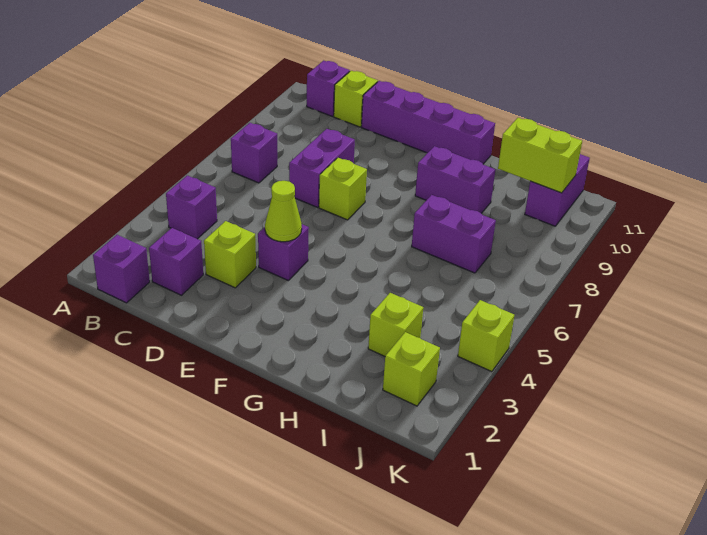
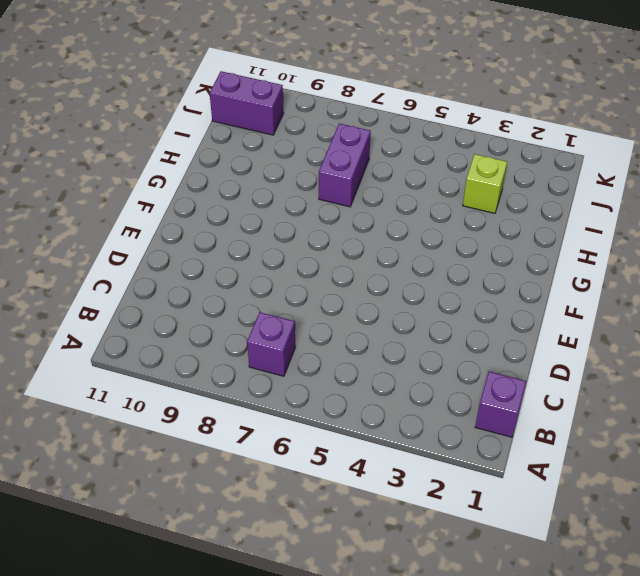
none -> purple brick B4 level 1
none -> purple brick B11 level 1
none -> purple brick C2 level 1

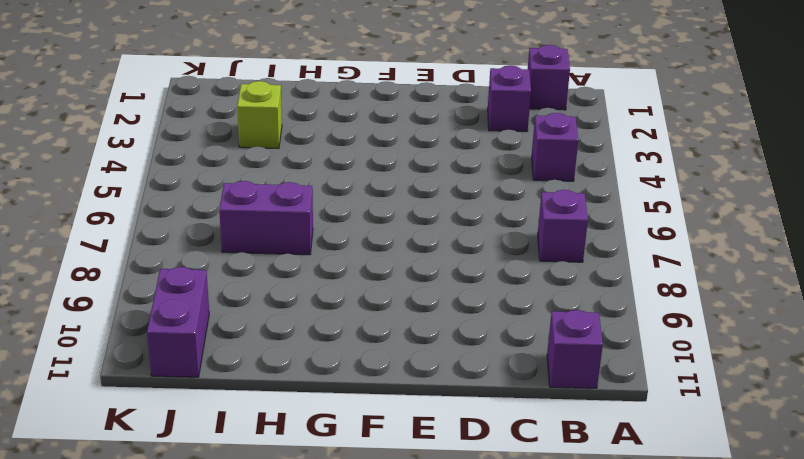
none -> lime brick C11 level 1
none -> lime brick D3 level 1
none -> purple brick D7:D8 level 1

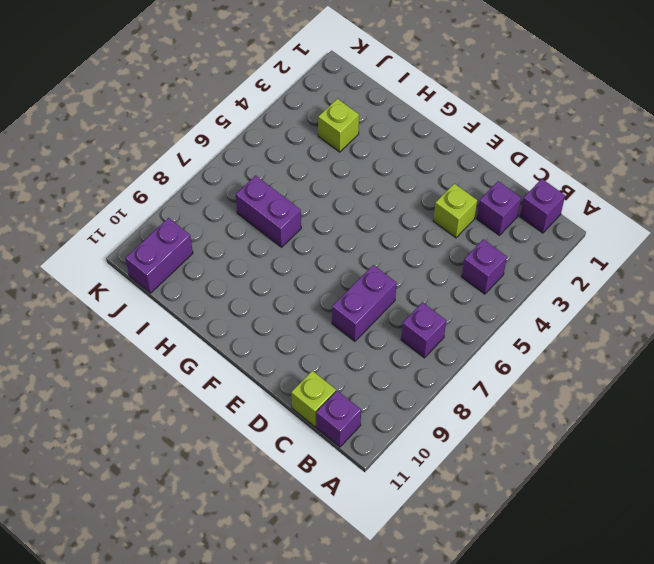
none -> purple brick D11:G11 level 1
none -> purple brick E4 level 1
none -> lime brick E7 level 1

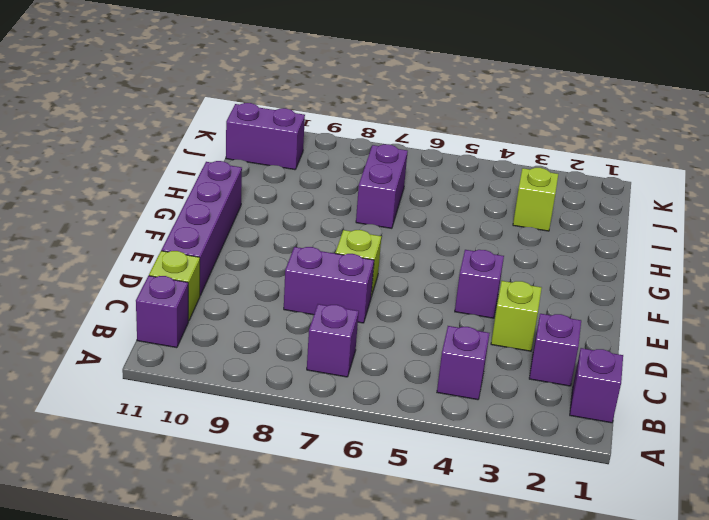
none -> purple brick G9:H9 level 1
none -> lime brick J2 level 1
none -> lime brick K4 level 1

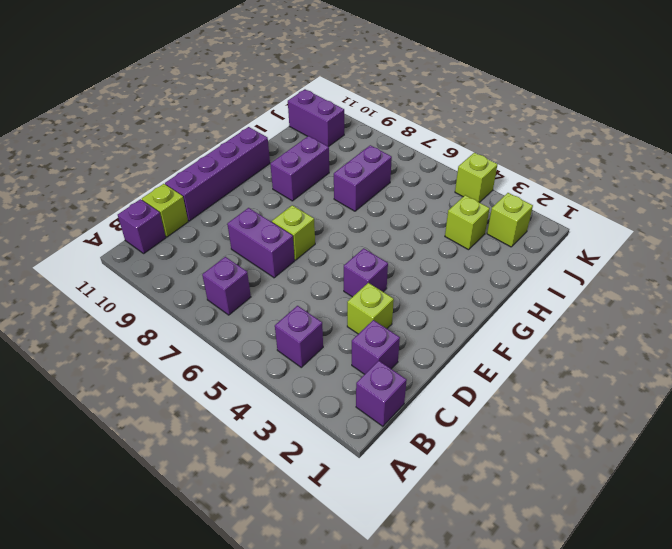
none -> lime cone E4 level 2
none -> lime brick I10:J10 level 2

